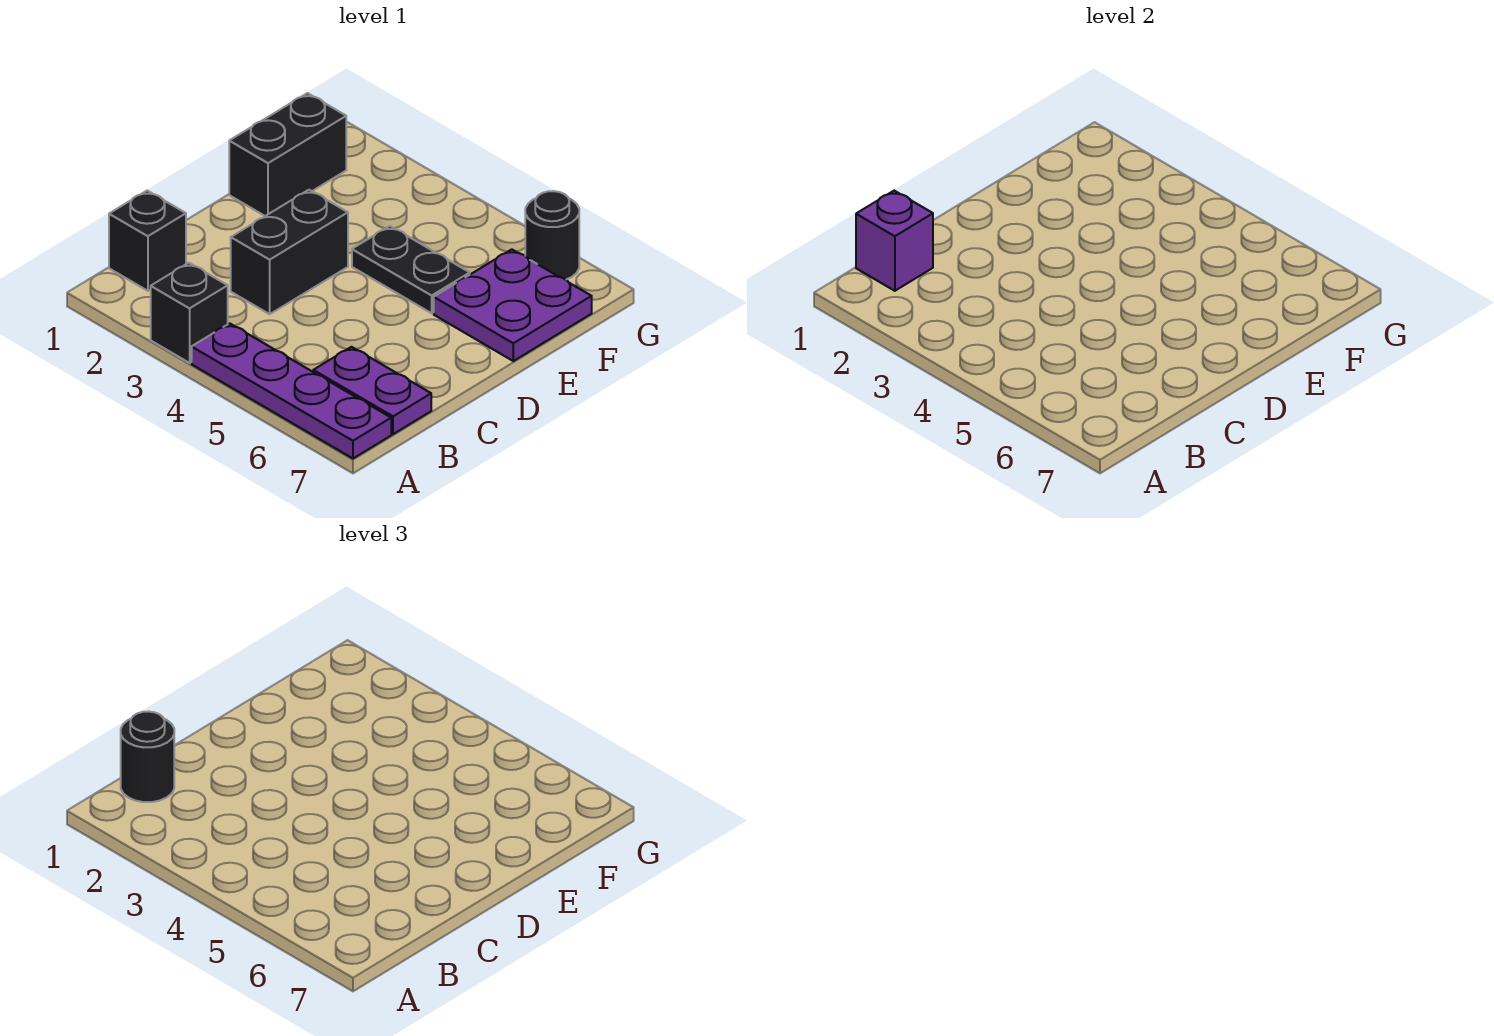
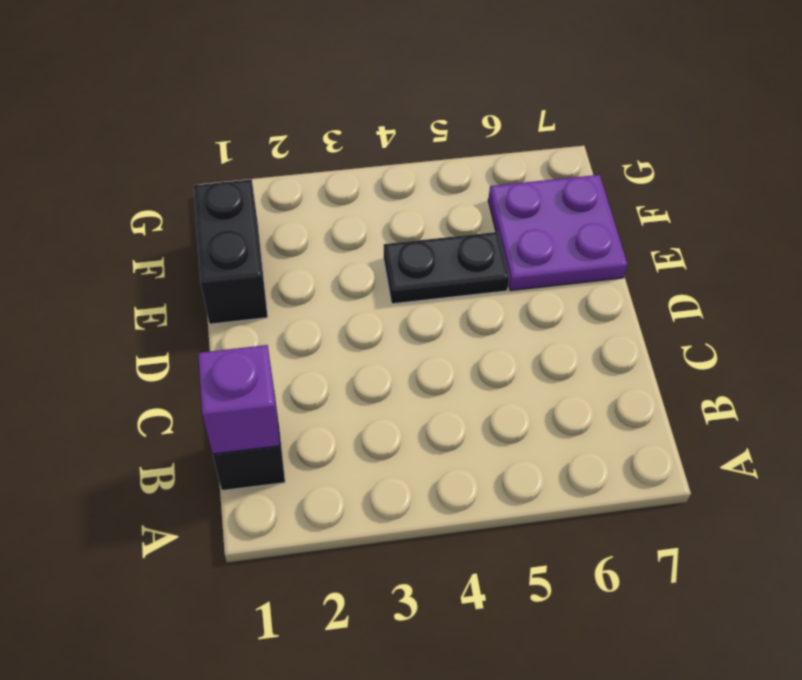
none -> black brick A3 level 1
none -> purple plate A4:A7 level 1

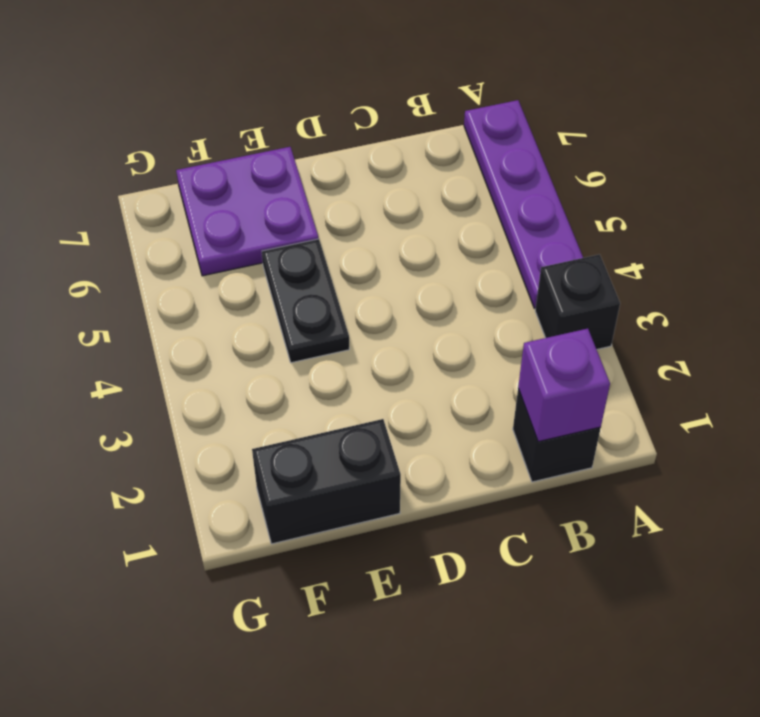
none -> purple plate B6:B7 level 1
none -> black brick C3:D3 level 1

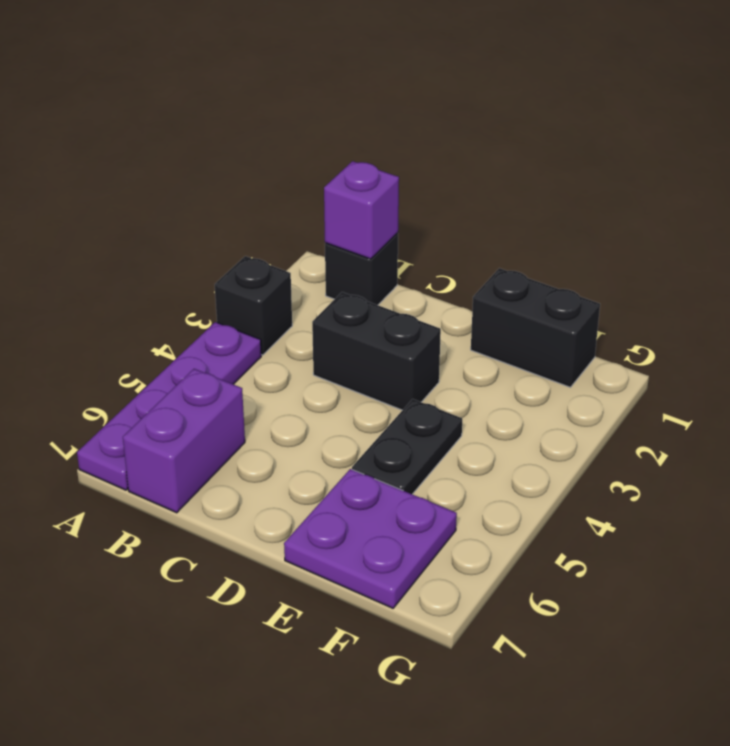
purple brick B6:B7 level 1 -> purple plate B6:B7 level 1
none -> black round brick G6 level 1
none -> black round brick B1 level 3

